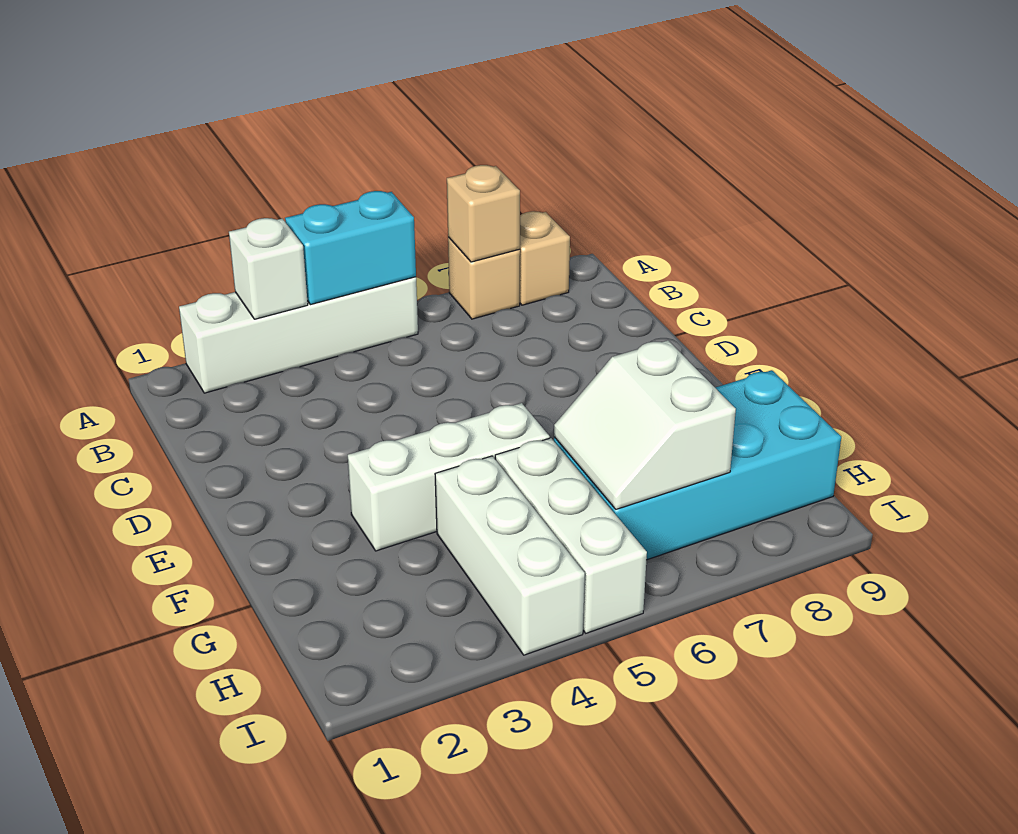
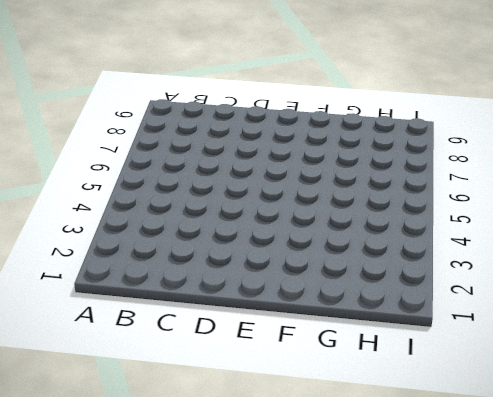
none -> white brick A2:A5 level 1
none -> tan brick A7 level 1

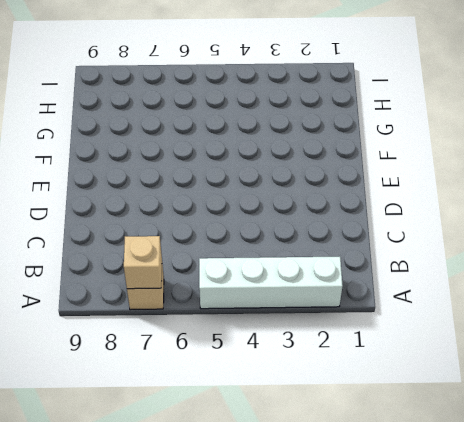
none -> tan brick A8 level 1
none -> white brick F3:F5 level 1

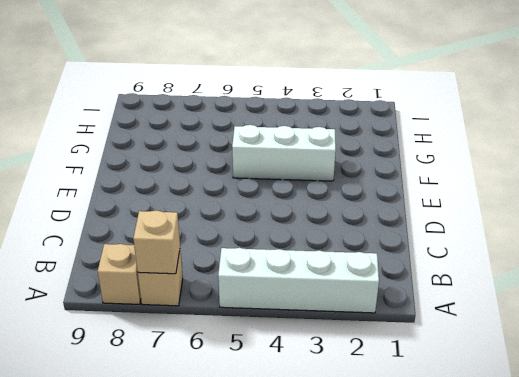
none -> white brick G4:I4 level 1
none -> white brick G5:I5 level 1

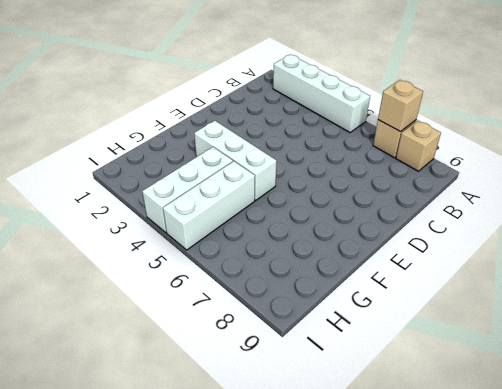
none -> cyan brick G6:H9 level 1
none -> white brick A3 level 2

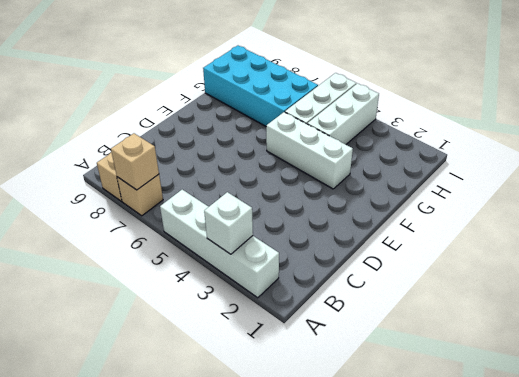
none -> cyan brick A4:A5 level 2
none -> white slope G6:H7 level 2 top 7

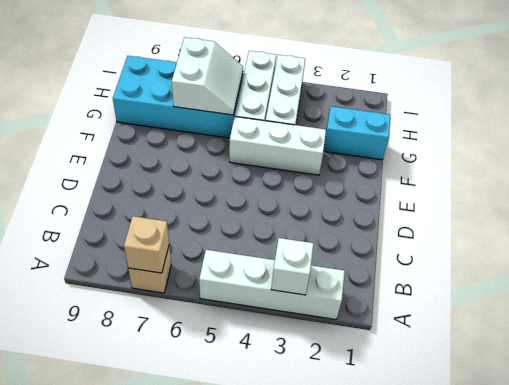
cyan brick G1:G2 level 1 -> cyan brick A4:A5 level 2
none -> tan brick A8 level 1

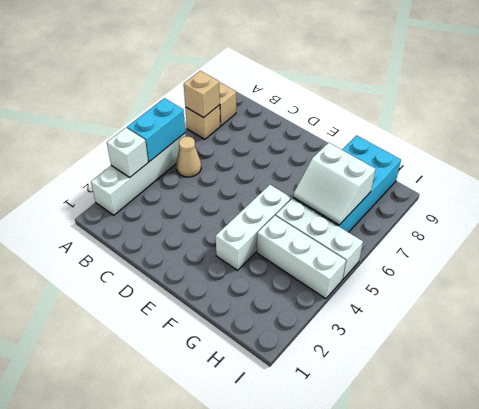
tan cone B5 level 1 -> none

